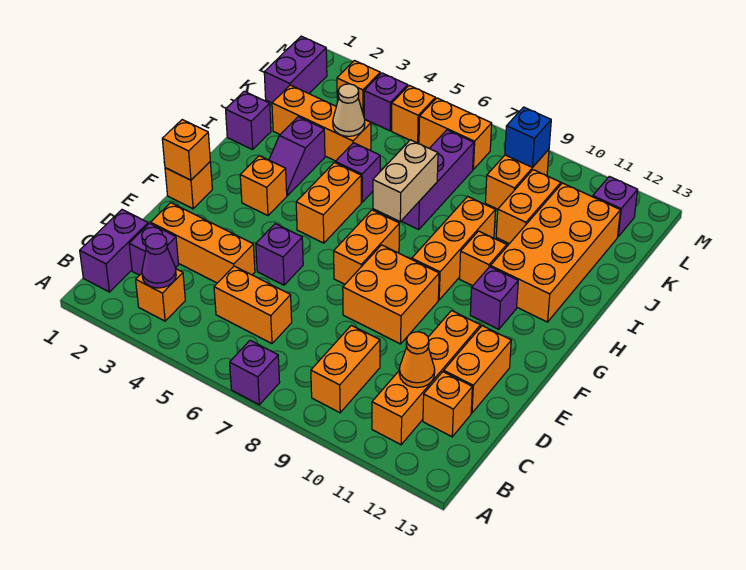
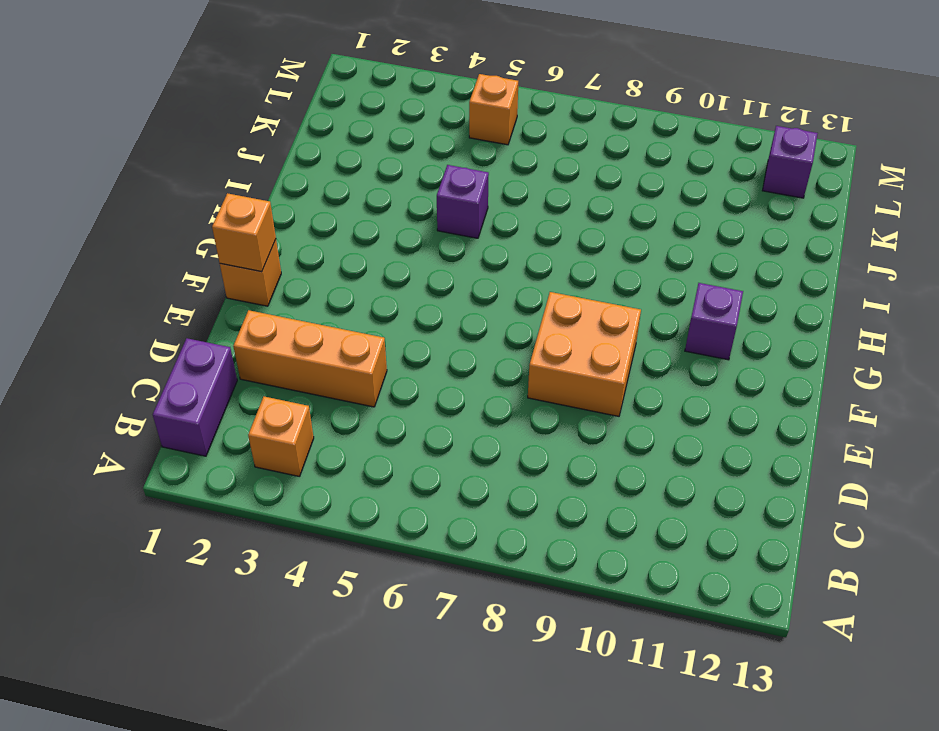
none -> purple brick A7 level 1
none -> orange brick B9:C9 level 1
none -> orange brick B11:E11 level 1
none -> purple brick C2 level 1

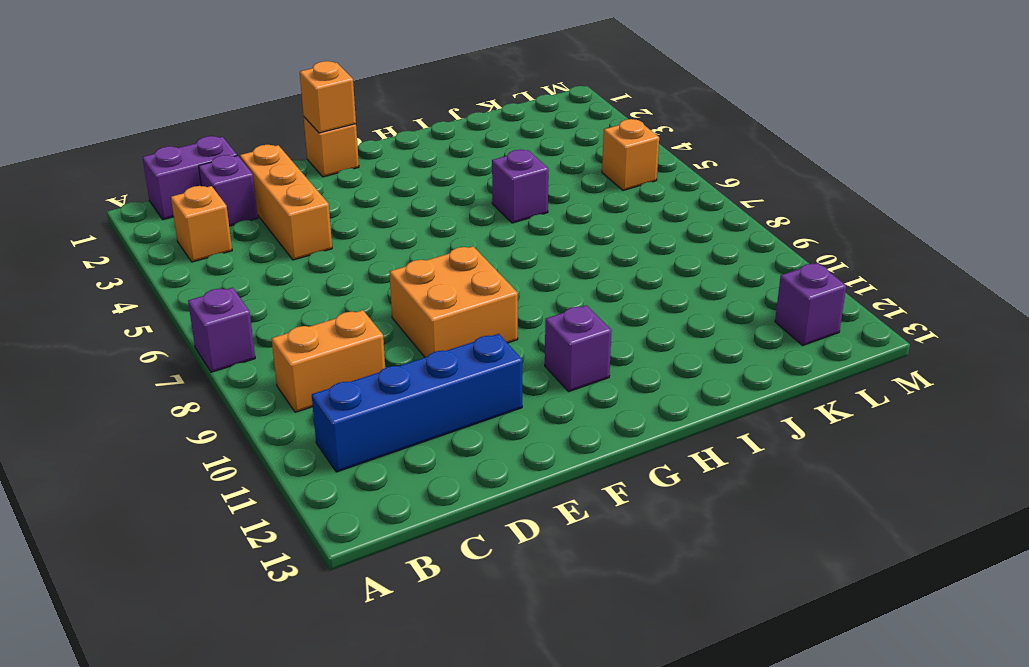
blue brick B11:E11 level 1 -> orange brick B11:E11 level 1
none -> orange brick C5:C6 level 1
none -> orange brick C12 level 1
none -> orange brick D12:E12 level 1
none -> purple brick E5 level 1

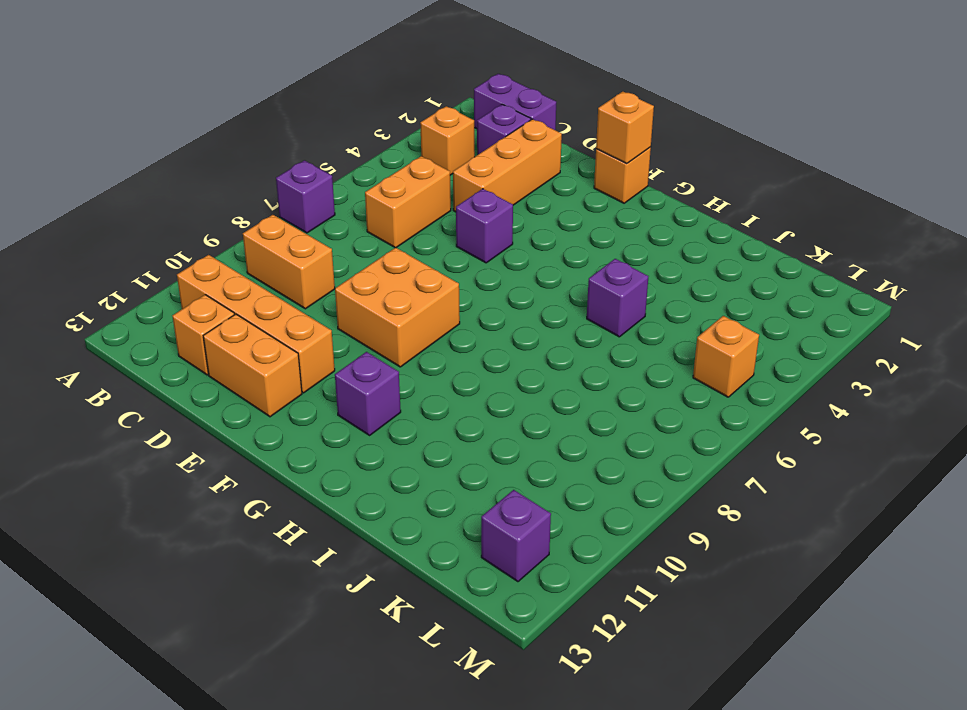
none -> orange brick F7:G7 level 1
none -> orange brick G3 level 1
none -> orange brick G5:H5 level 1
none -> orange brick G9:I9 level 1

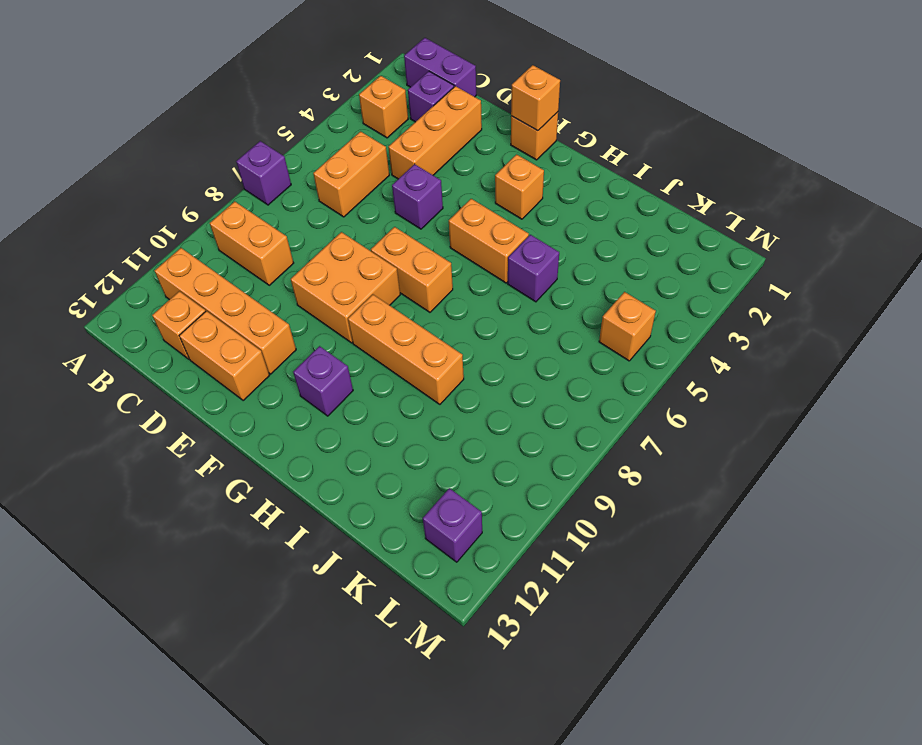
none -> purple slope H3:I3 level 1 top I
none -> orange brick H10 level 1
none -> orange brick H11:K12 level 1
none -> purple brick I1 level 1

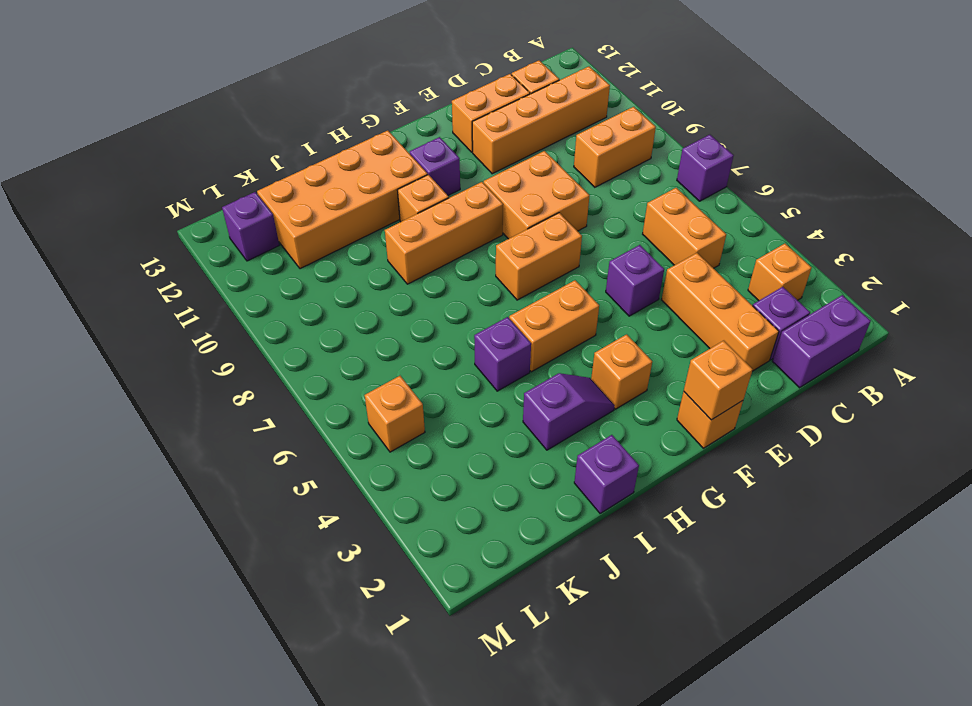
none -> purple brick I7:K7 level 1
none -> orange brick J2:J4 level 1
none -> orange brick J10:K10 level 1
none -> purple brick K1:L1 level 1

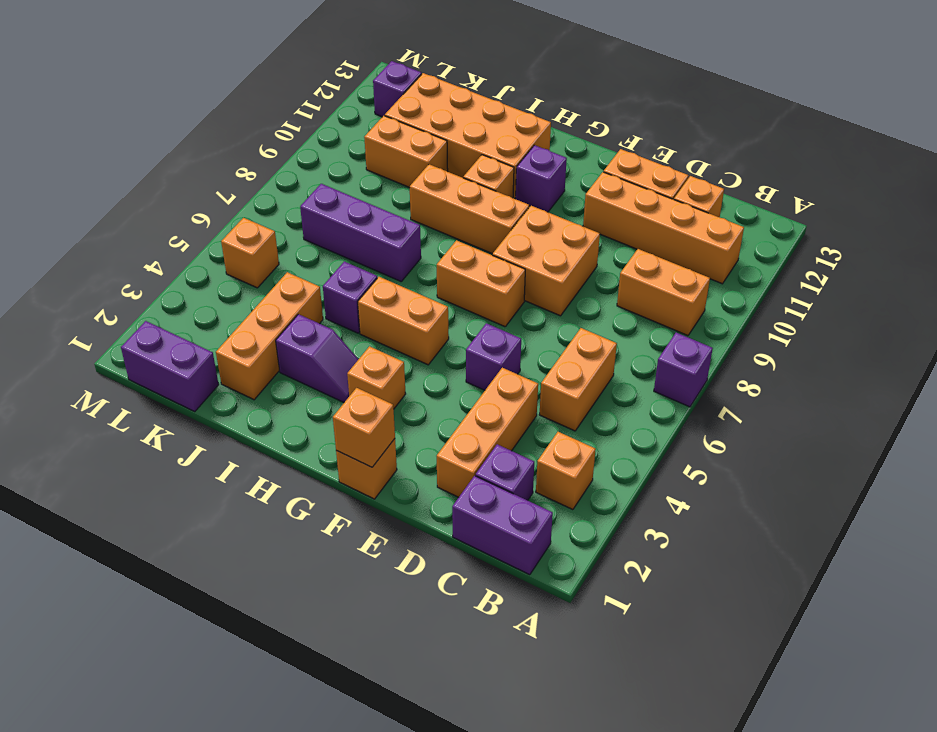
none -> purple brick I1 level 1
none -> orange brick K9:L9 level 1
none -> orange brick L3 level 1
none -> purple brick L4 level 1

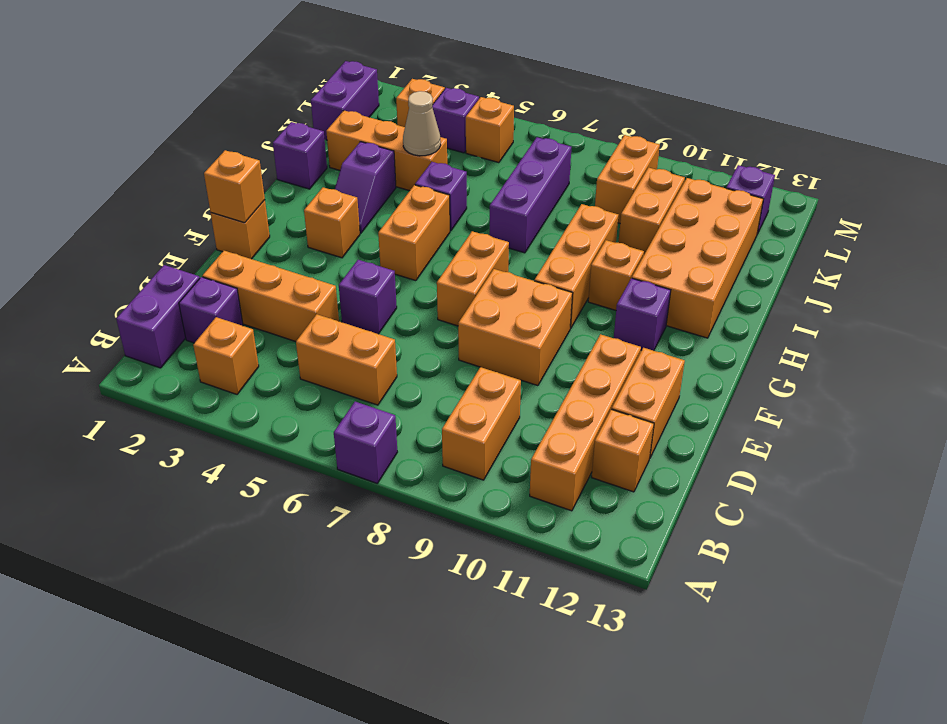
none -> orange brick L6:L7 level 1
none -> purple cone B3 level 2
none -> orange cone C11 level 2
none -> tan brick H7:I7 level 2

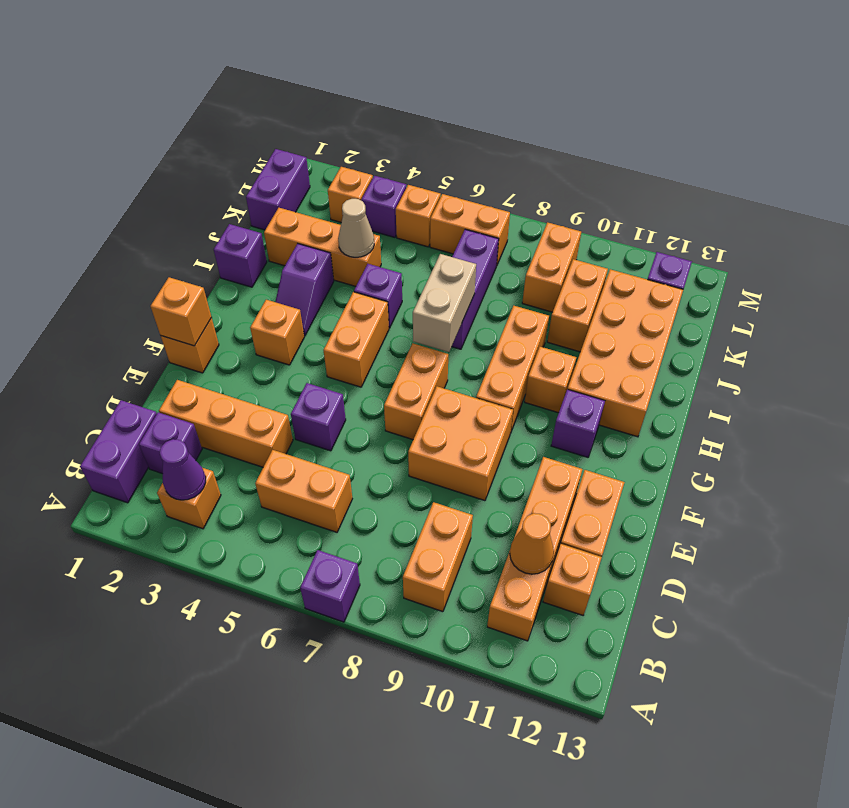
none -> blue brick L9 level 2

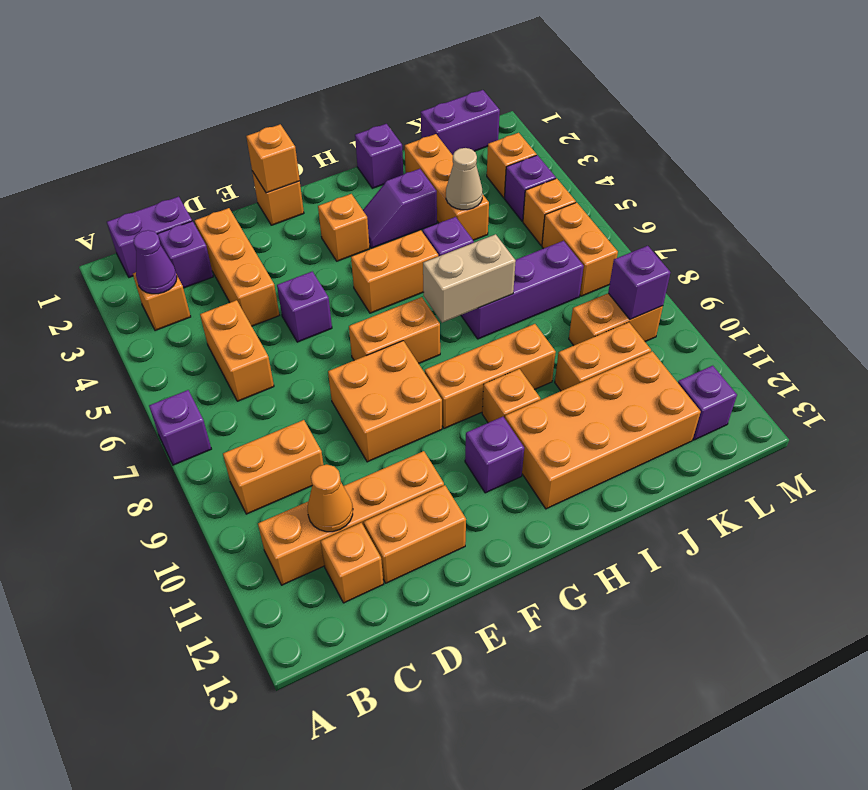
purple brick L9 level 2 -> blue brick L9 level 2

